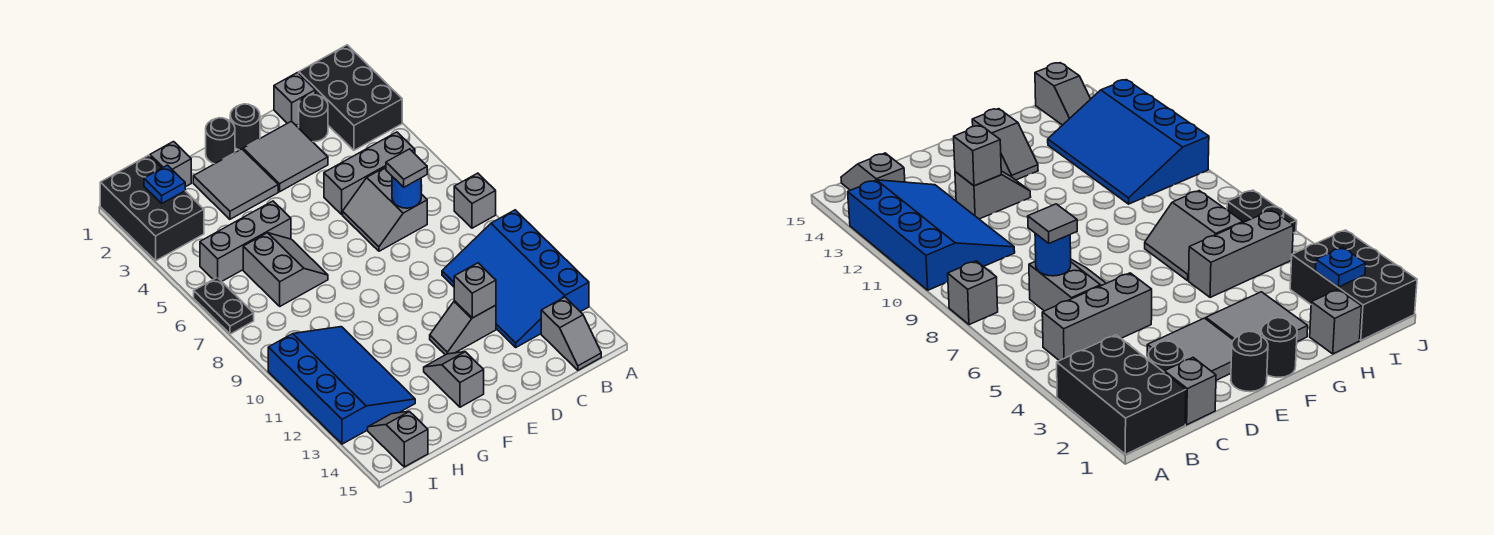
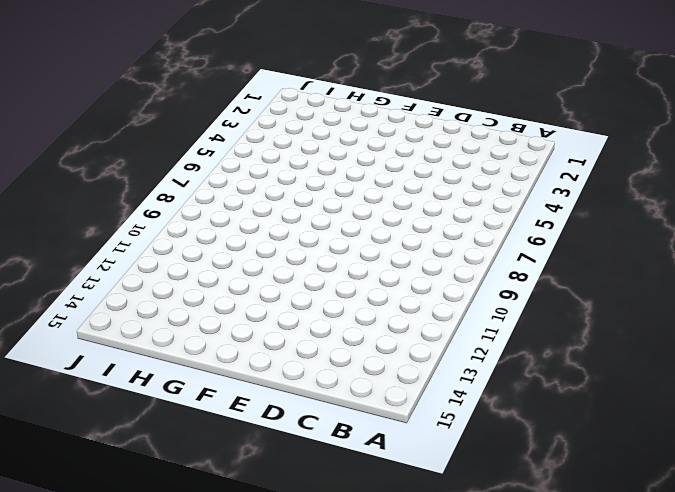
none -> black brick A1:B3 level 1
none -> grey brick A8 level 1
none -> blue slope A10:C13 level 1 top A

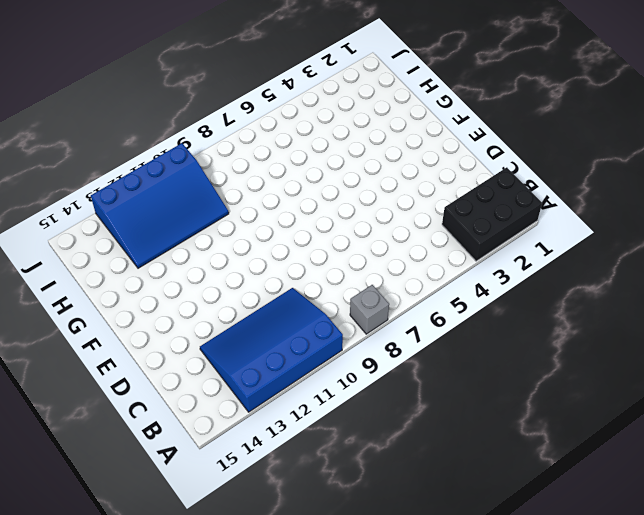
none -> grey brick B5:D5 level 1
none -> grey slope B14:B15 level 1 top 14
none -> grey brick C1 level 1

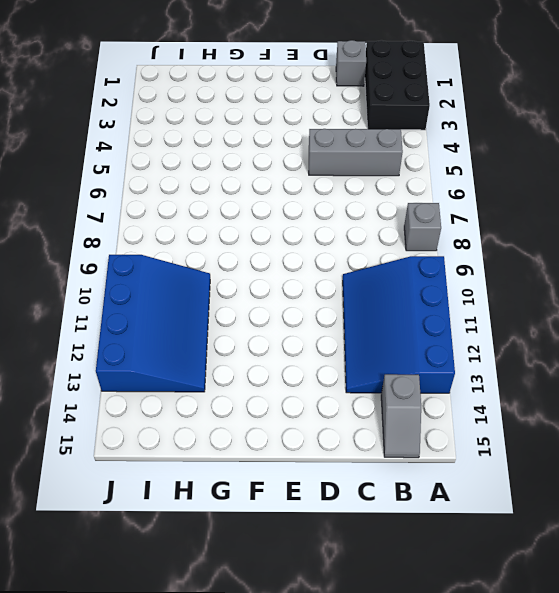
none -> black round brick C2 level 1
none -> grey slope C6:D7 level 1 top C
none -> grey tile D2:E3 level 1

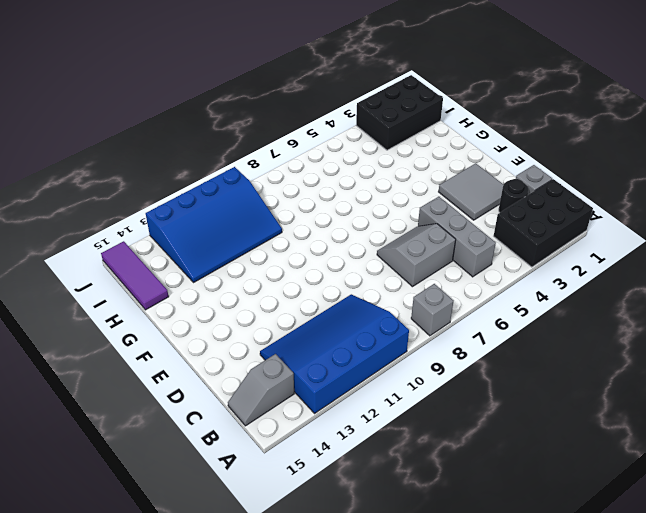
purple tile H15:J15 level 1 -> grey slope I14:I15 level 1 top 15
none -> grey slope D12:E12 level 1 top D
none -> black round brick E1 level 1
none -> black round brick F1 level 1

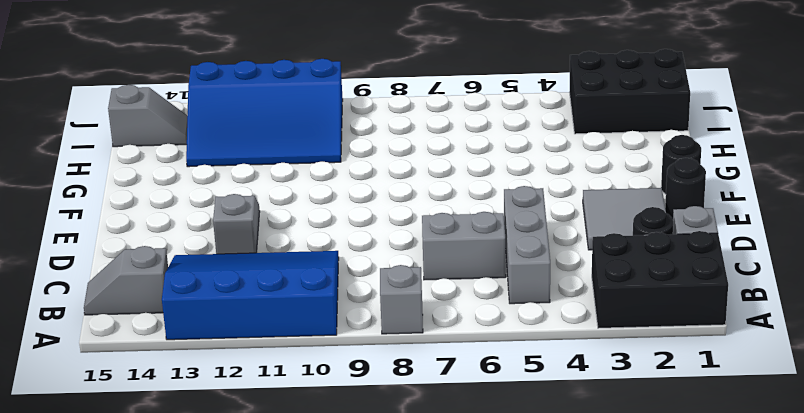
none -> grey tile F2:G3 level 1
none -> grey slope F13:F14 level 1 top 14
none -> grey brick G5:I5 level 1

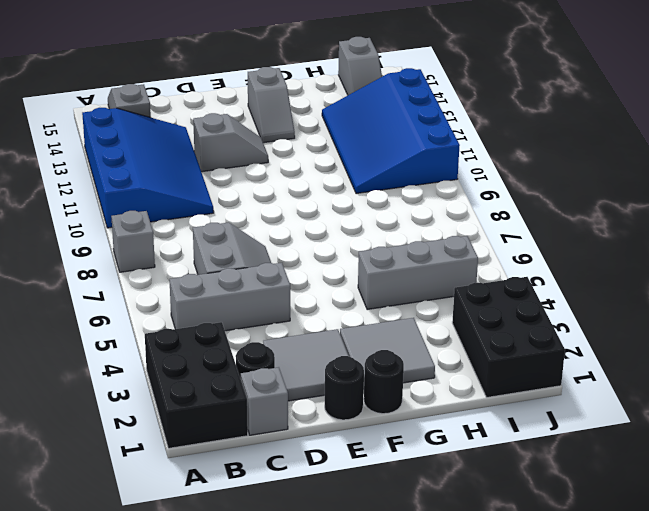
none -> grey slope G6:H7 level 1 top H
none -> grey brick H1 level 1
none -> black plate J6:J7 level 1

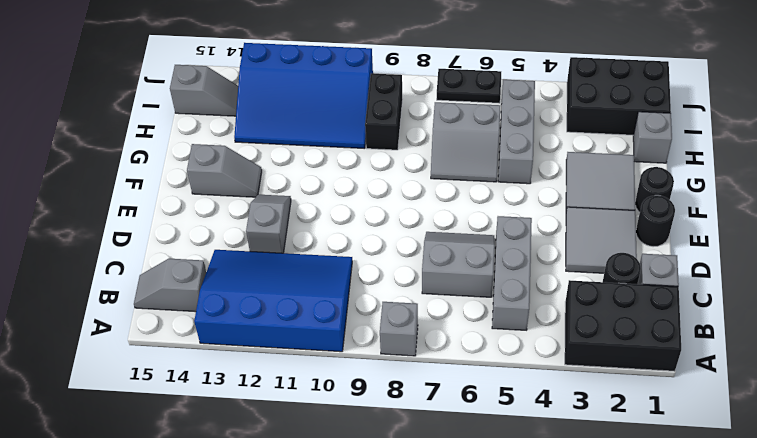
black brick H9:I9 level 1 -> none
none -> blue round brick C7 level 2
none -> grey brick D12 level 2
none -> blue plate I2 level 2

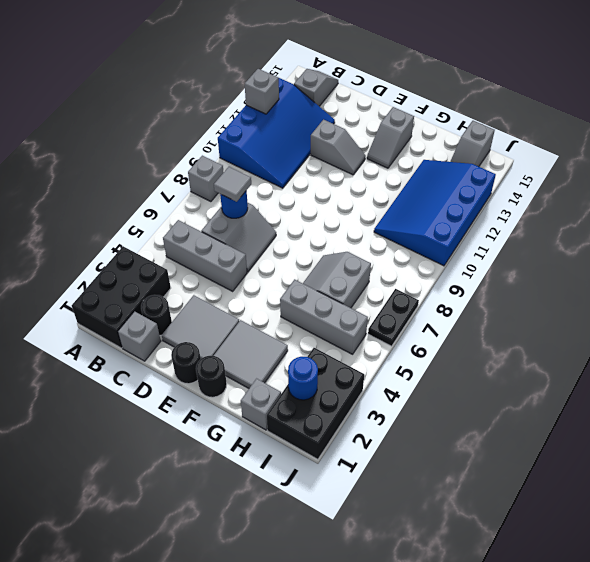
grey brick A12 level 2 -> grey brick D12 level 2
blue round brick I2 level 2 -> blue plate I2 level 2

